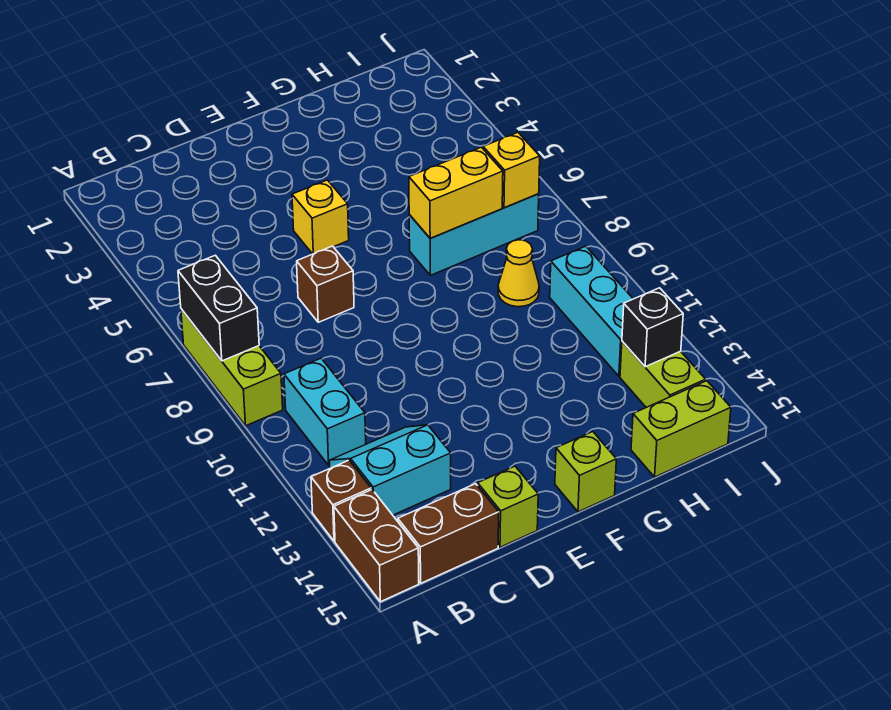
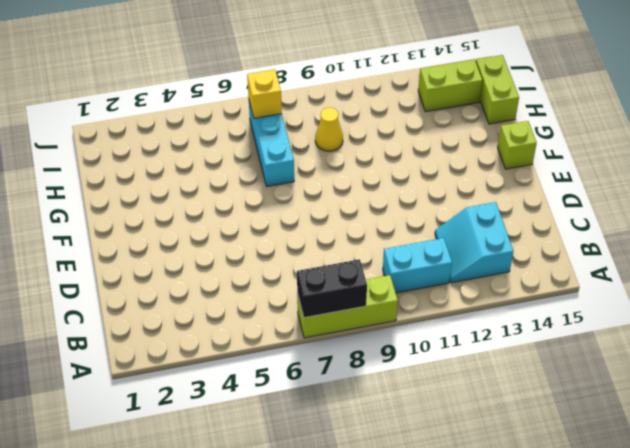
none -> brown brick A13 level 1
none -> brown brick A14:A15 level 1
none -> brown brick B15:C15 level 1

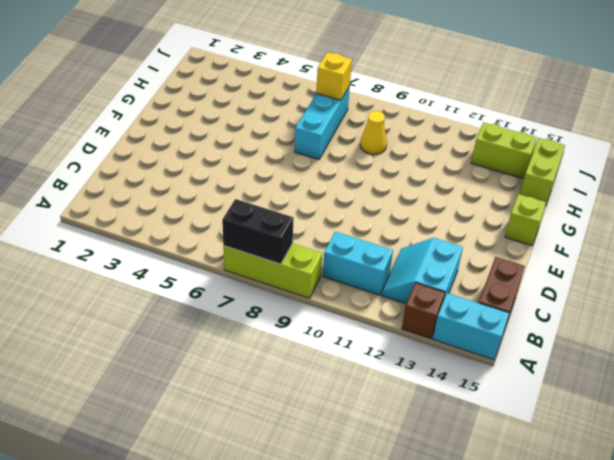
cyan brick A14:A15 level 1 -> brown brick A14:A15 level 1
none -> brown brick D7 level 1
none -> lime brick D15 level 1
none -> yellow brick E5 level 1

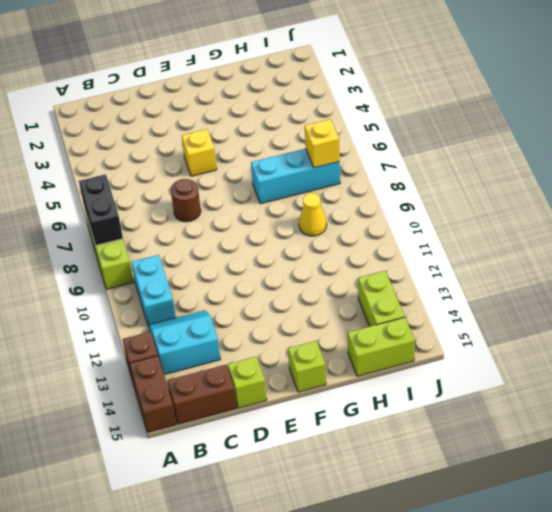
brown round brick D7 level 1 -> brown brick D7 level 1
none -> cyan brick I10:I12 level 1
none -> yellow brick G7:H7 level 2
none -> black brick I13 level 2

